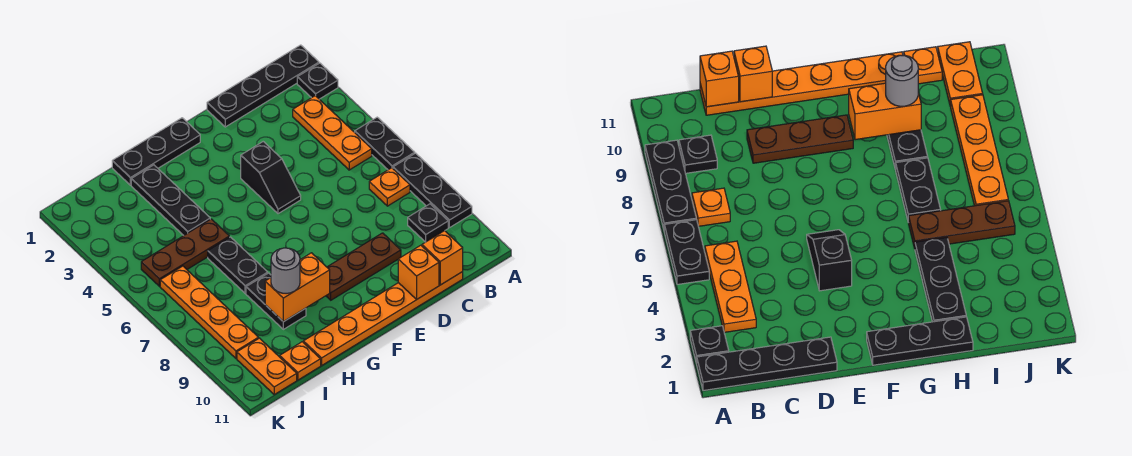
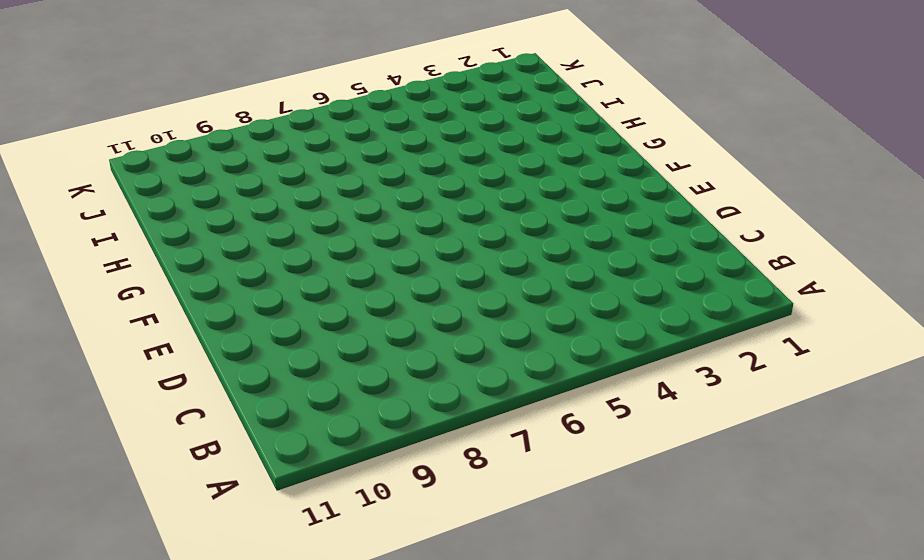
none -> black plate A1:D1 level 1
none -> black plate A2 level 1
none -> black plate A5:A6 level 1

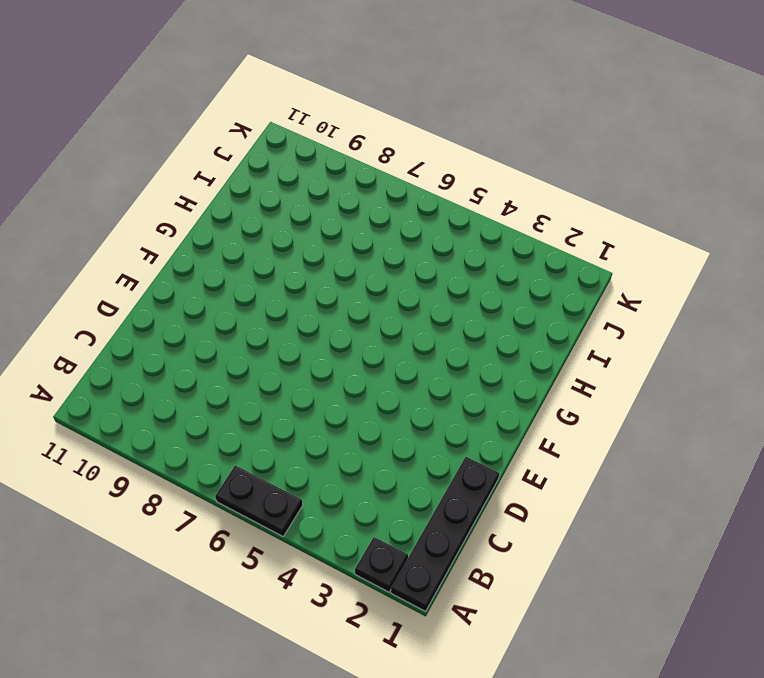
none -> black plate A7:A9 level 1
none -> orange plate B3:B5 level 1
none -> orange plate B7 level 1

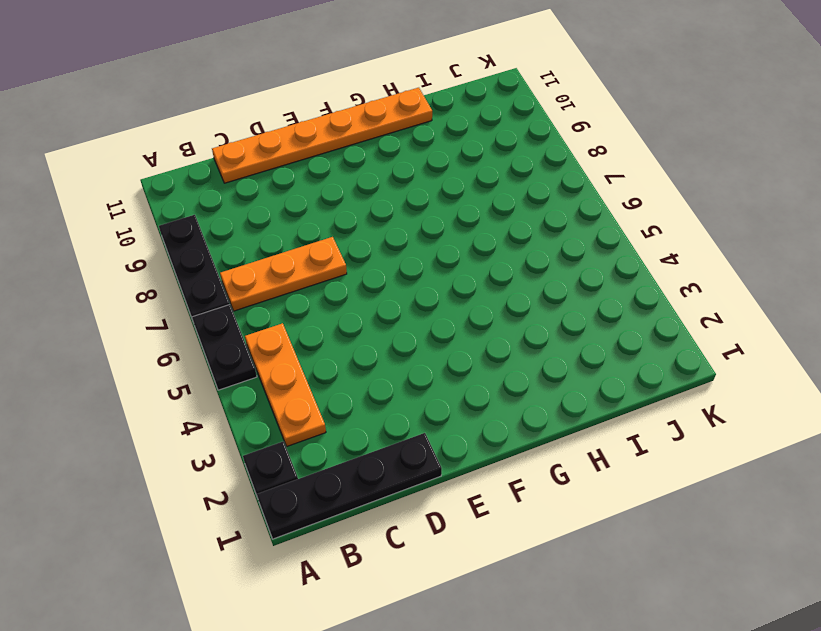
orange plate B7:D7 level 1 -> orange plate B7 level 1
none -> black plate B9 level 1
none -> brown plate D9:F9 level 1
none -> black slope E4:E5 level 1 top 4

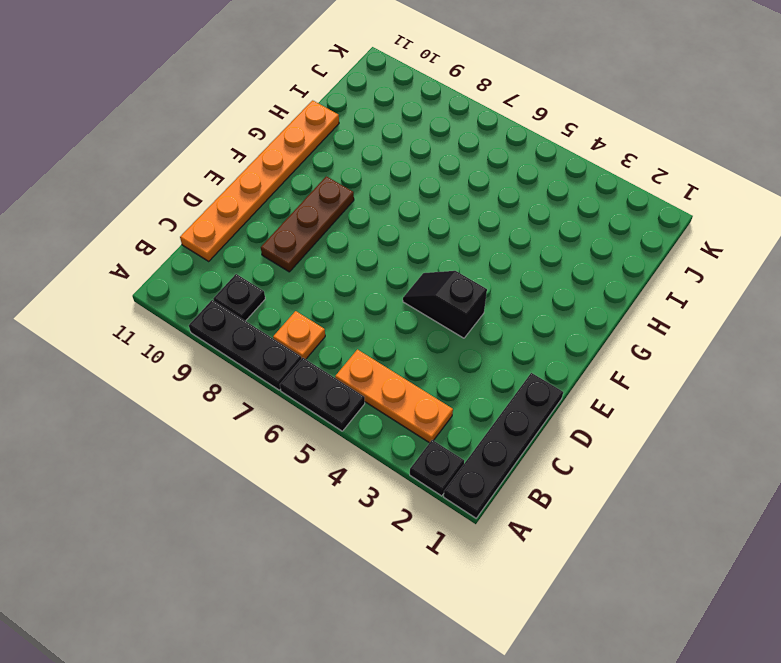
none -> black plate F1:H1 level 1
none -> black plate H2:H4 level 1
none -> brown plate H5:J5 level 1

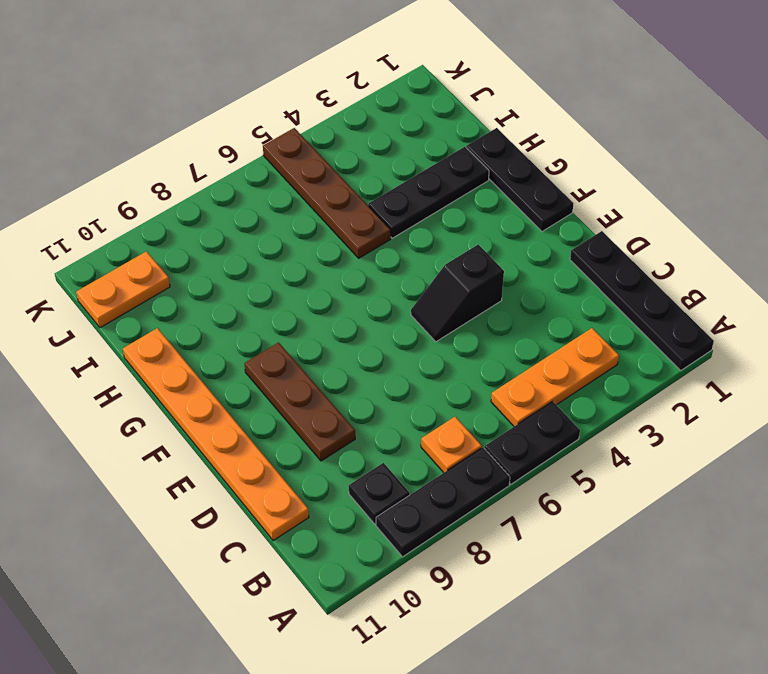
brown plate H5:K5 level 1 -> brown plate H5:J5 level 1
none -> black plate A2 level 1
none -> black plate H6:H7 level 1
none -> black plate H8:H9 level 1

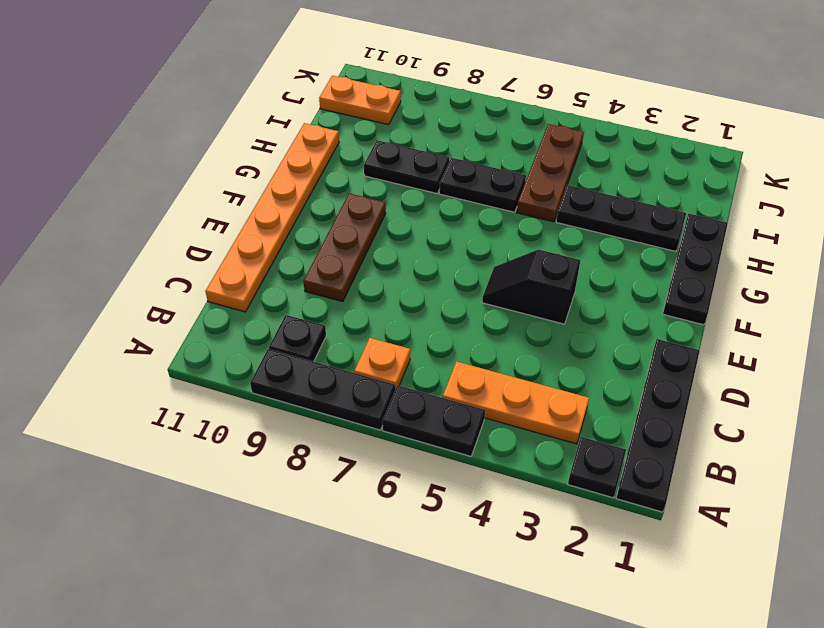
none -> orange plate I11 level 1
none -> orange plate J6:J9 level 1
none -> orange brick C11 level 2

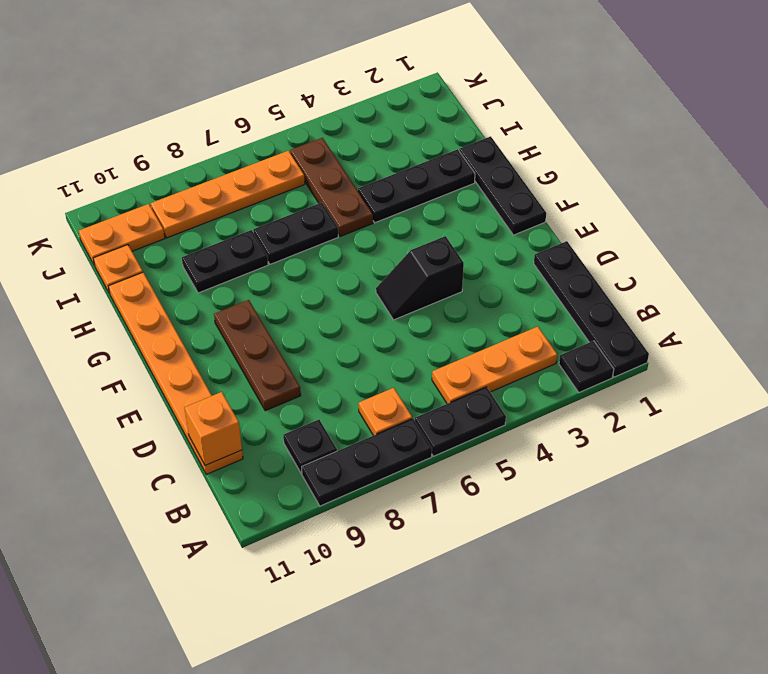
none -> orange brick D11 level 2
none -> orange brick G9:H9 level 2
none -> grey round brick H9 level 3

